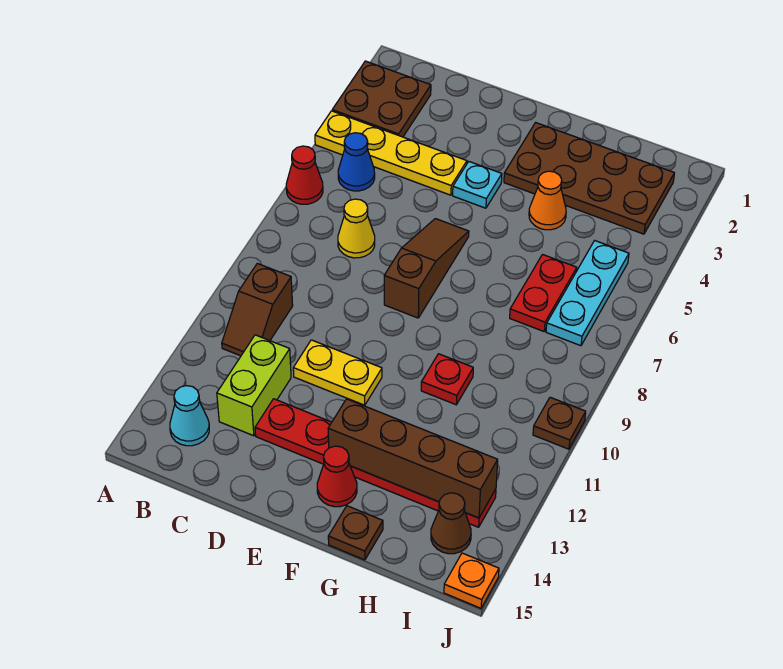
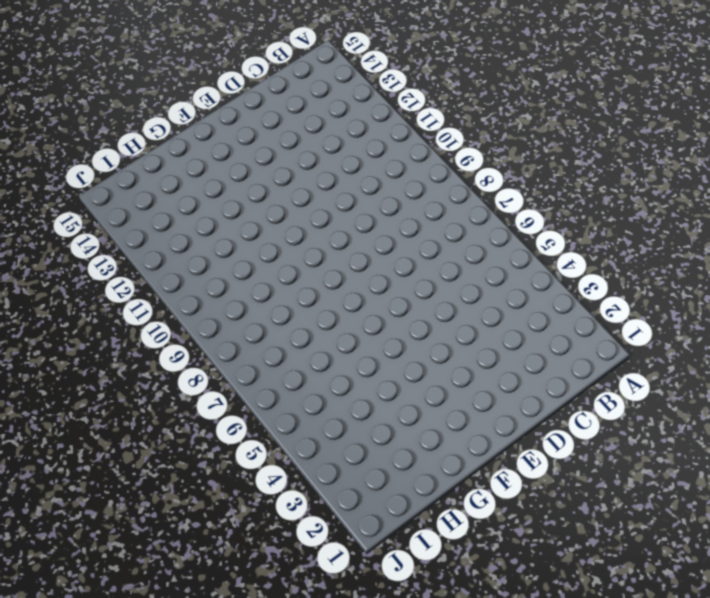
none -> brown plate A2:B3 level 1
none -> yellow plate A4:D4 level 1
none -> red cone A6 level 1

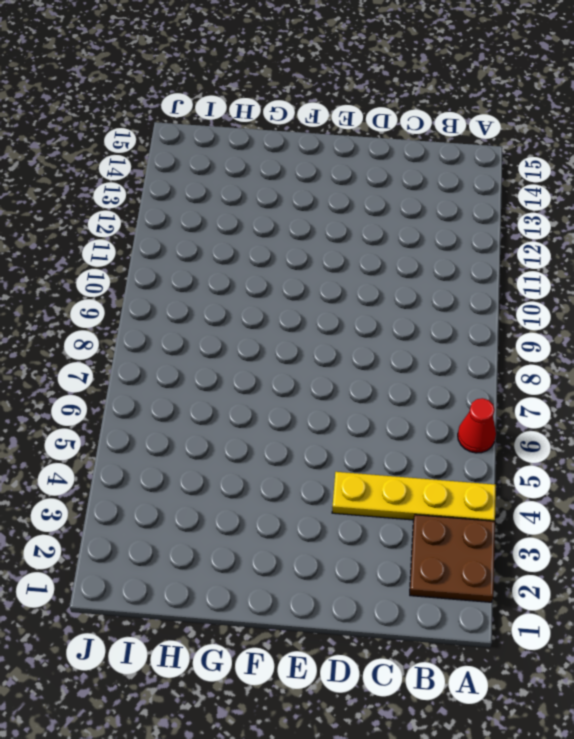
none -> blue cone B5 level 1
none -> brown slope B10:B11 level 1 top 10
none -> cyan cone B14 level 1

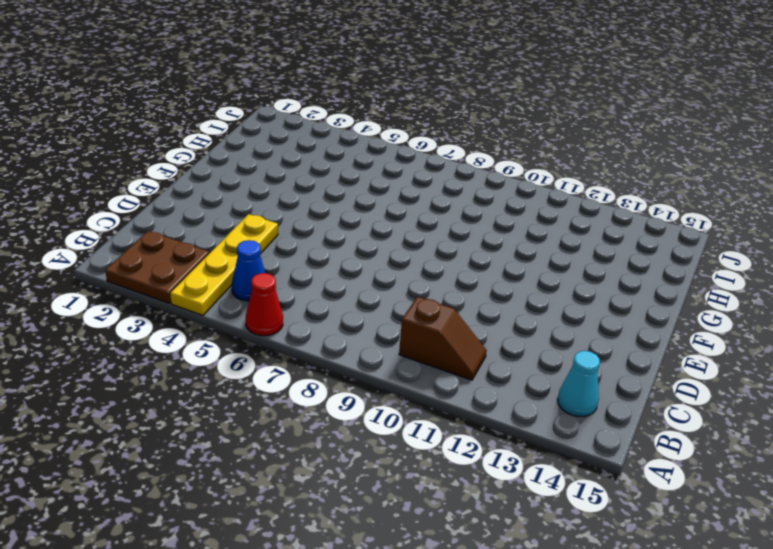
none -> yellow cone C7 level 1
none -> lime brick C12:C13 level 1
none -> yellow plate D11:E11 level 1

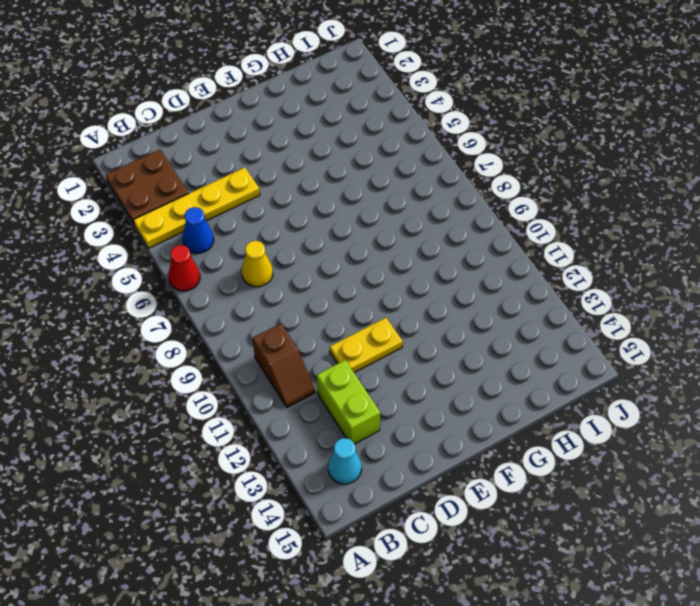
none -> red plate D13:I13 level 1
none -> cyan plate E4 level 1
none -> brown slope E6:E8 level 1 top 8

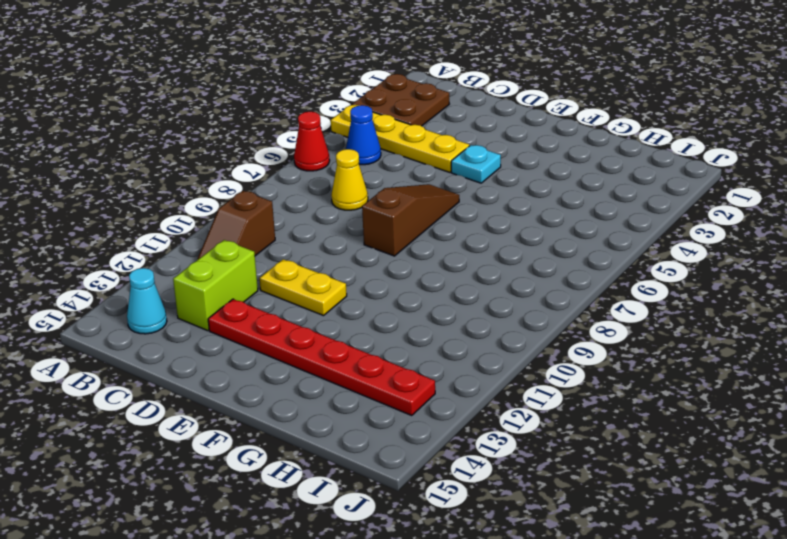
none -> brown plate F2:I3 level 1
none -> red cone F14 level 1
none -> orange cone G4 level 1

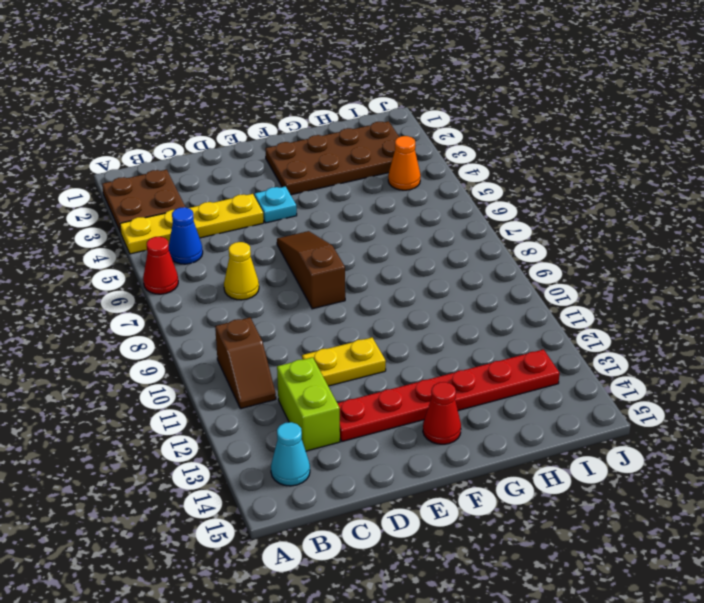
orange cone I4 level 1 -> orange cone G4 level 1
none -> red plate G10 level 1
none -> brown plate G15 level 1
none -> red plate H6:H7 level 1

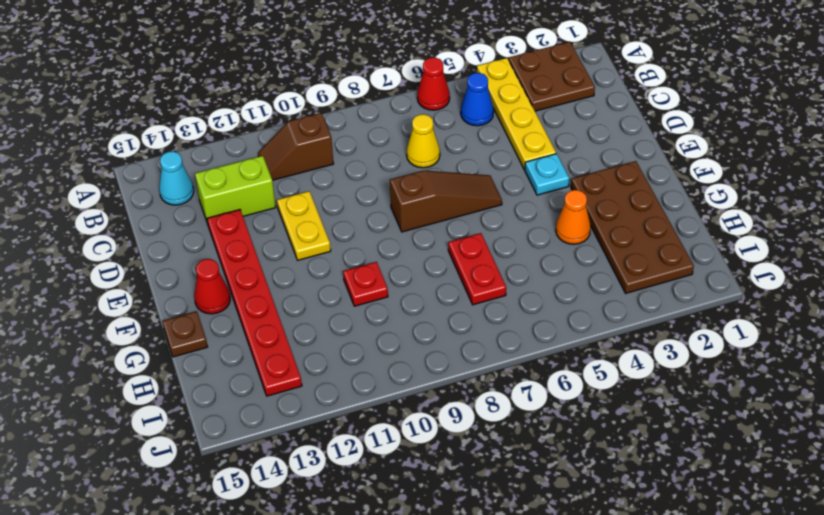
red plate G7:H7 level 1 -> red plate H6:H7 level 1
none -> cyan plate I5:I7 level 1
none -> brown cone I14 level 1
none -> brown plate J10 level 1

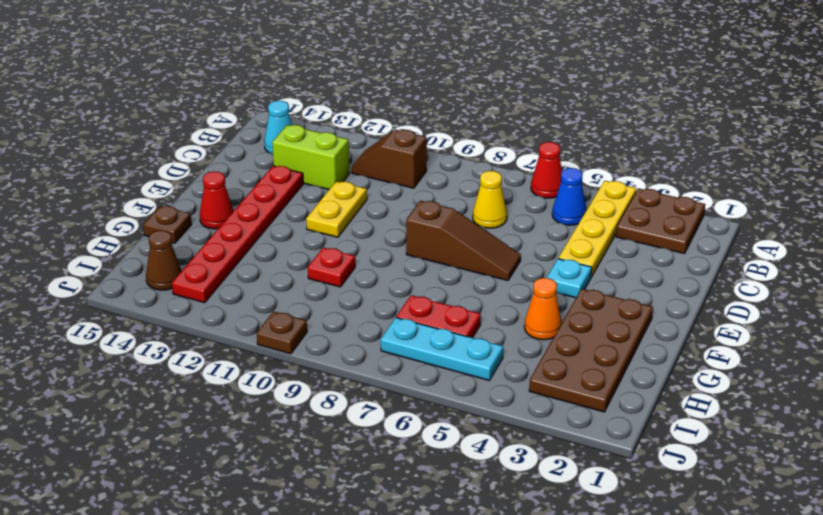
none -> orange plate J15 level 1
none -> brown brick F13:I13 level 2

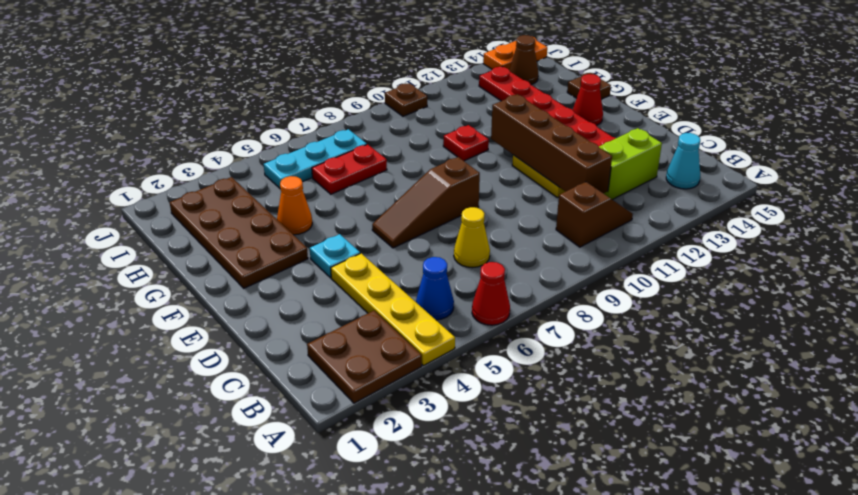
brown brick C11:F11 level 2 -> brown brick F13:I13 level 2
orange plate J14:J15 level 1 -> orange plate J15 level 1

